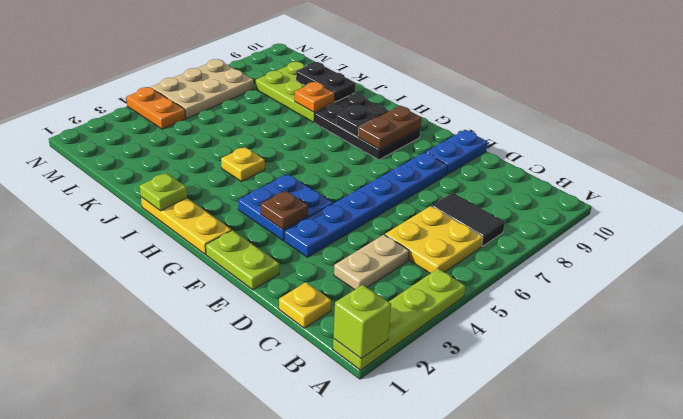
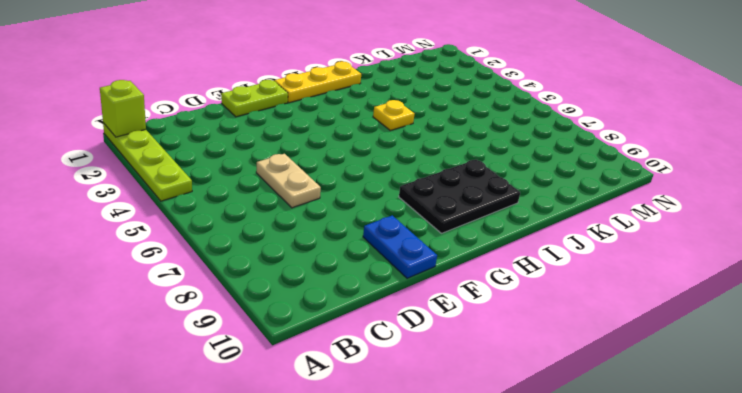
tan plate D5:D6 level 1 -> tan plate C3:C4 level 1
none -> yellow plate B5:C6 level 1
none -> black tile B7:C7 level 1
none -> yellow plate C1 level 1

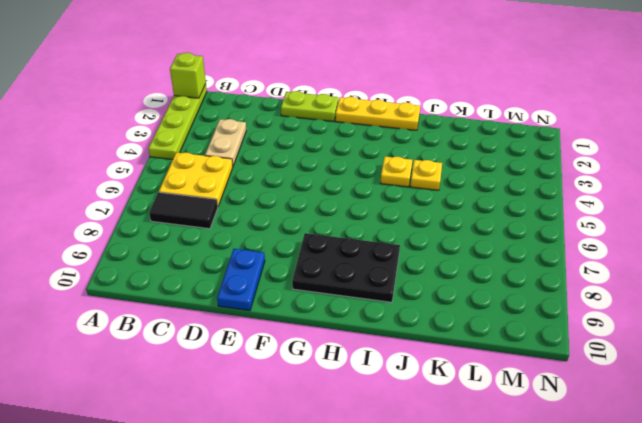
yellow plate J4 level 1 -> yellow plate C1 level 1
none -> blue plate E3:E8 level 1
none -> blue plate F3:G4 level 1
none -> lime plate J8:L9 level 1

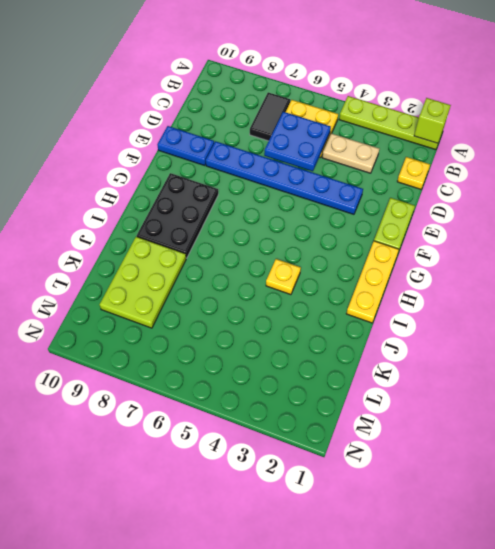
blue plate C5:D6 level 2 -> blue plate F3:G4 level 1
none -> orange plate M4:N4 level 1
none -> tan plate M5:N7 level 1
none -> brown plate F3 level 2

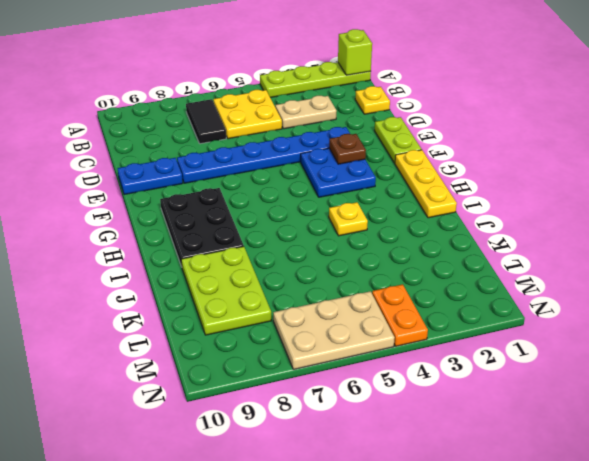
none -> brown plate G8:G9 level 2
none -> black plate H8 level 2
none -> lime plate I1 level 2

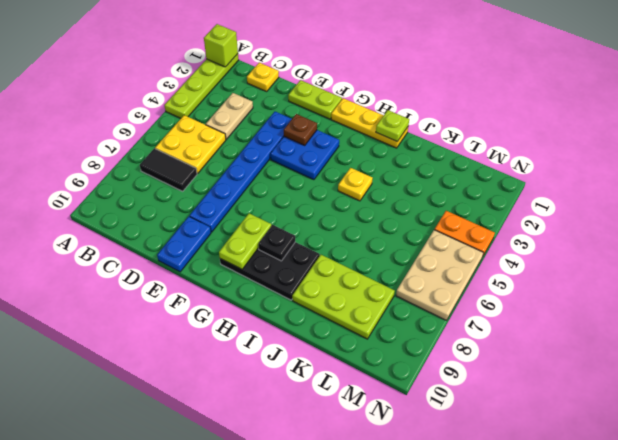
lime plate G8:G9 level 2 -> brown plate G8:G9 level 2
none -> orange plate J8 level 2
none -> black plate J9:K9 level 2

